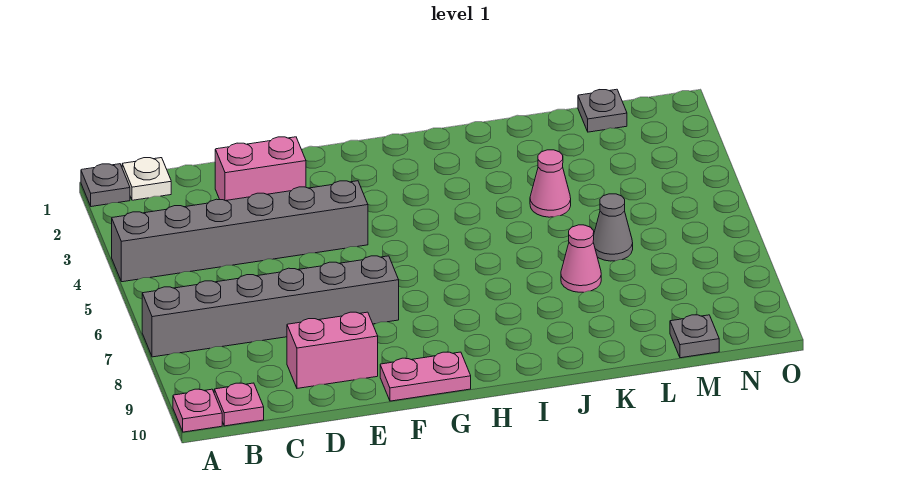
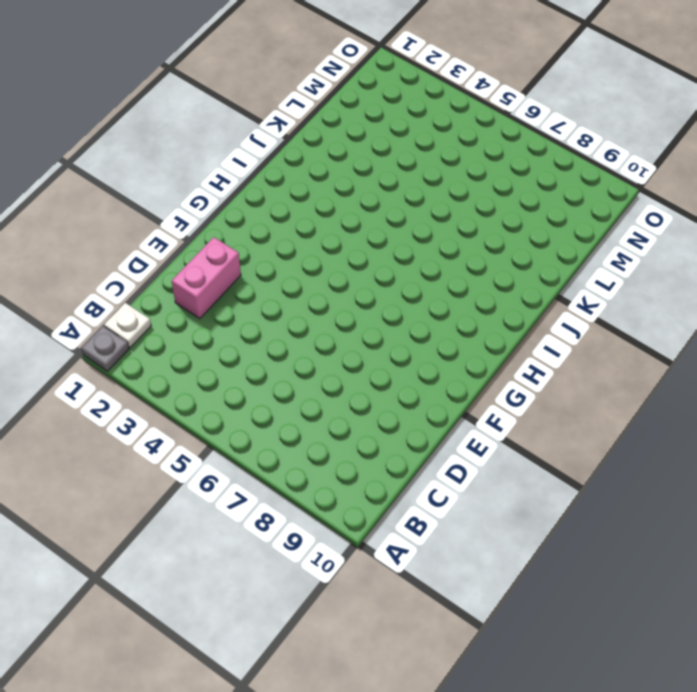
none -> grey brick A4:F4 level 1
none -> grey brick A7:F7 level 1
none -> pink plate A10 level 1

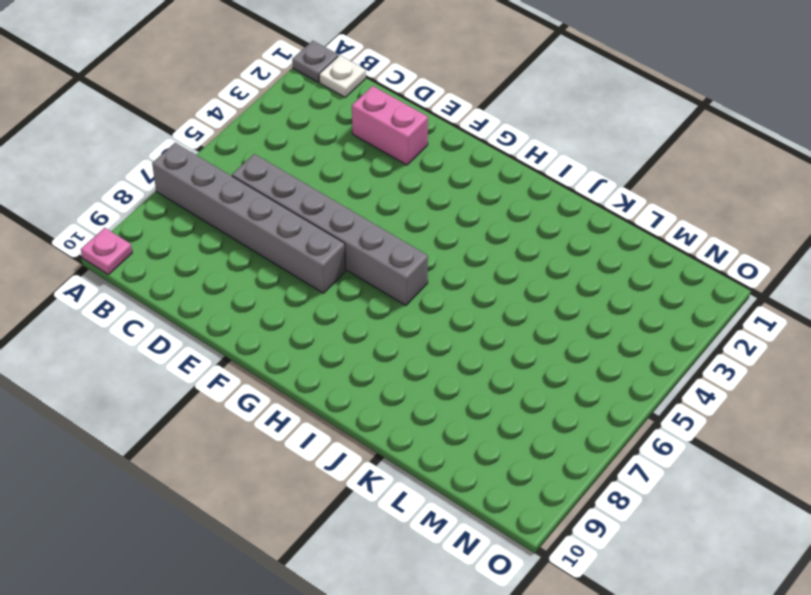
grey brick C6:H6 level 1 -> grey brick A4:F4 level 1
none -> pink plate B10 level 1
none -> pink brick D9:E9 level 1
none -> pink plate F10:G10 level 1

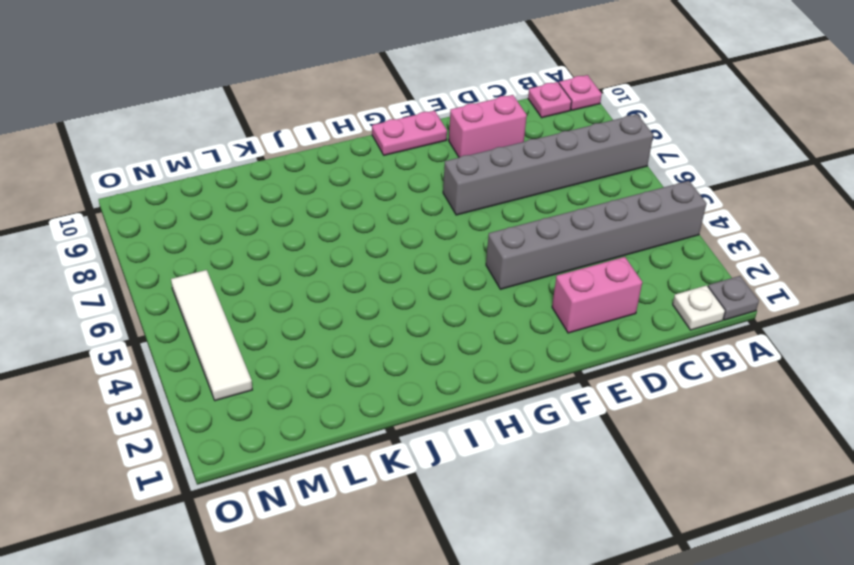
white tile N3:N6 level 1 -> none
none -> pink cone K4 level 1
none -> pink cone K7 level 1
none -> grey cone L6 level 1

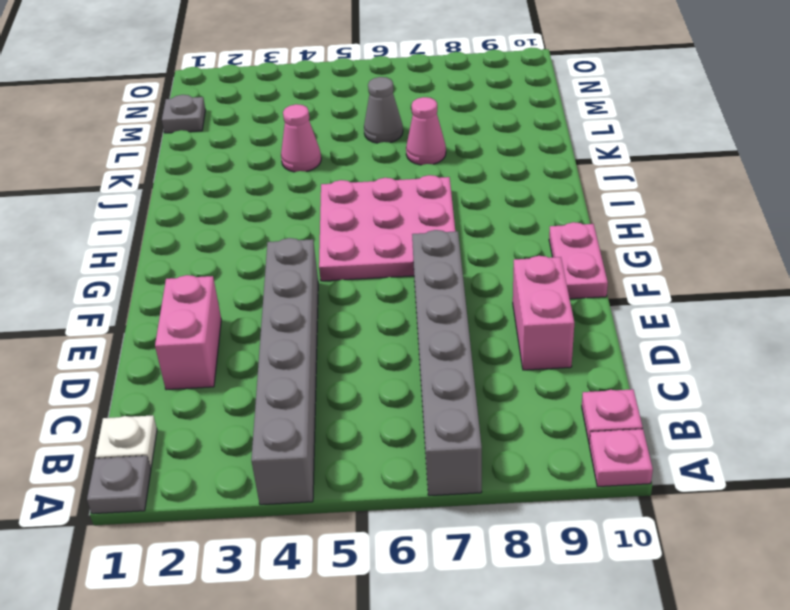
pink plate G5:I7 level 1 -> none
none -> grey plate M10 level 1

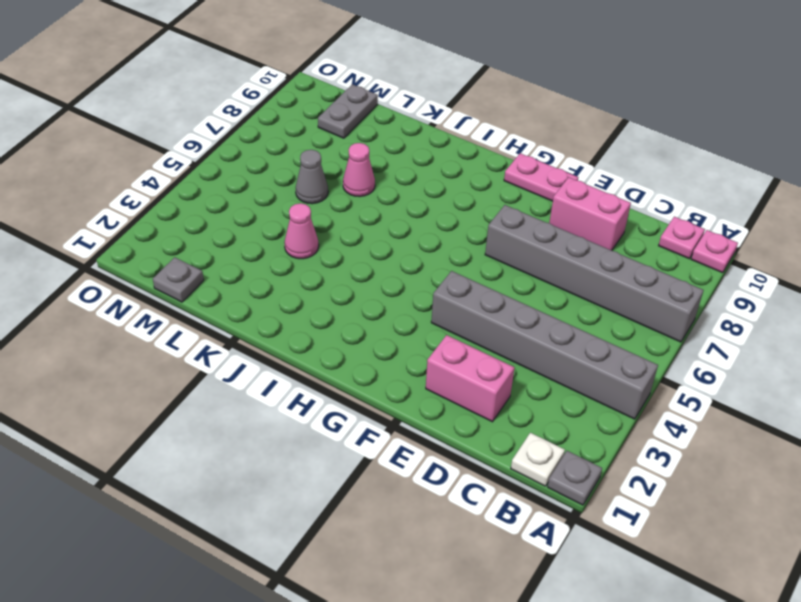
grey plate M9:M10 level 1 -> grey plate M10 level 1

